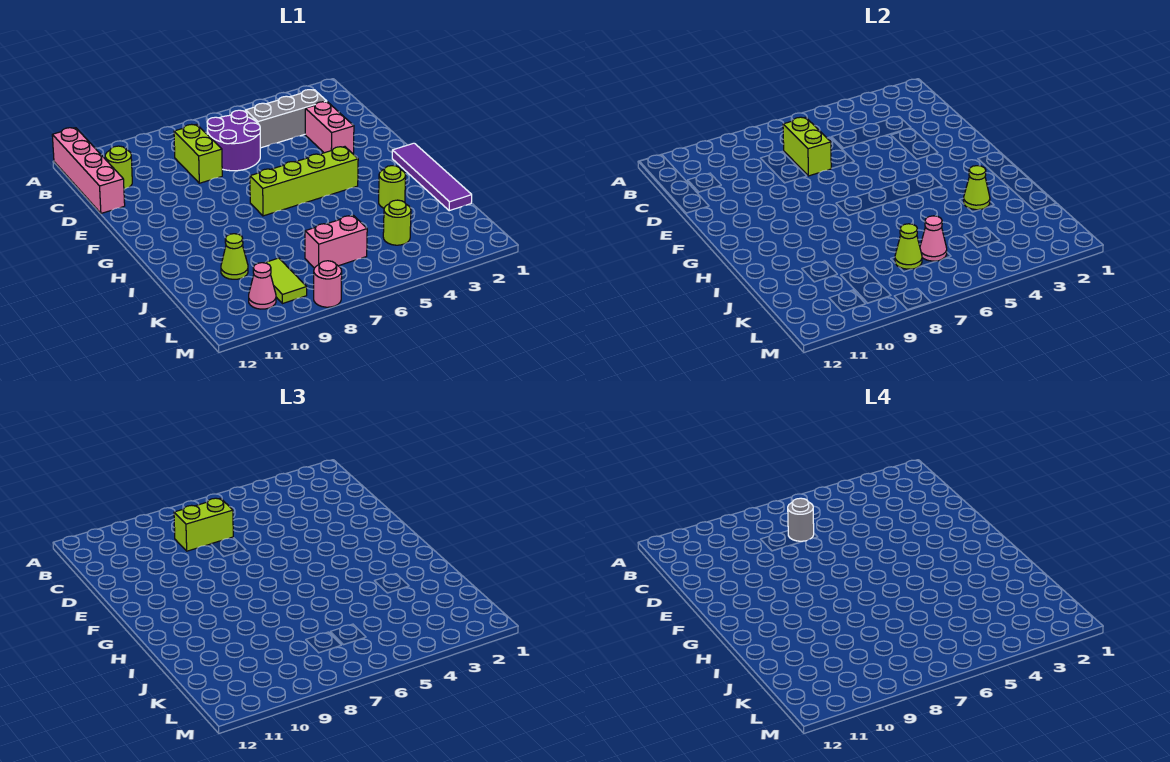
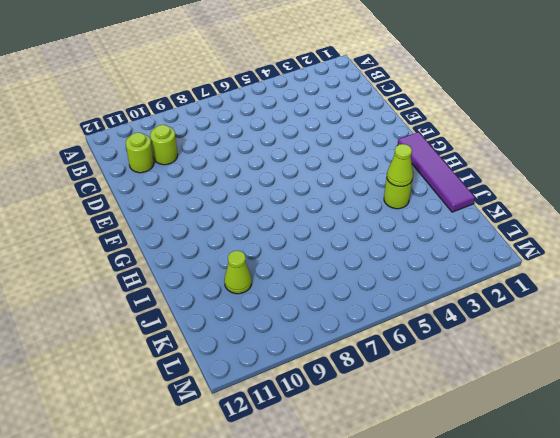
lime round brick C10 level 1 -> lime round brick K4 level 1
none -> pink brick A12:D12 level 1
none -> grey brick C3:C5 level 1
none -> purple round brick C6:D7 level 1

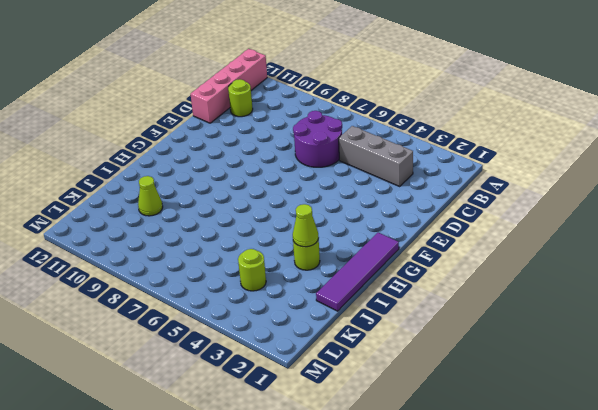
none -> lime brick C8:D8 level 1
none -> pink brick D3:E3 level 1
none -> lime brick G4:G7 level 1

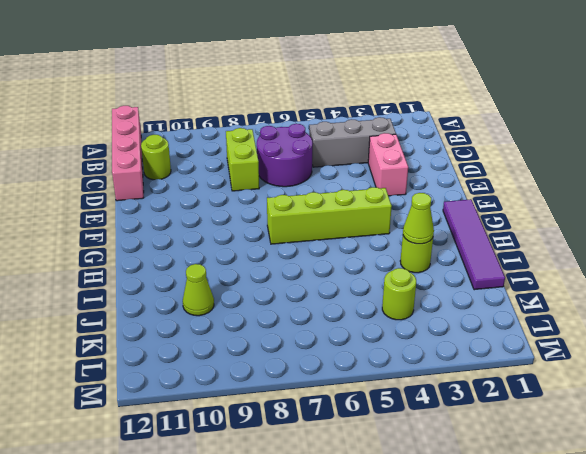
none -> pink brick K6:K7 level 1
none -> lime tile K9:L9 level 1
none -> pink cone L10 level 1

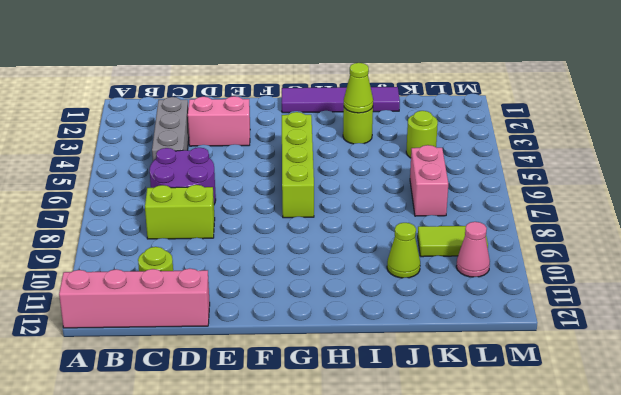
none -> pink round brick M8 level 1
none -> lime brick C7:D7 level 2
none -> pink cone K6 level 2

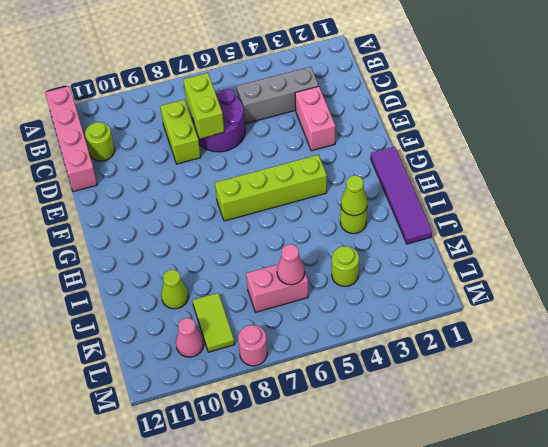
none -> lime cone K7 level 2
none -> lime brick C7:C8 level 3
none -> grey round brick C7 level 4

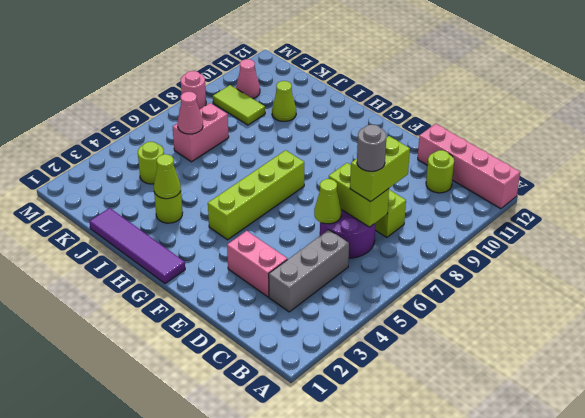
lime cone D6 level 2 -> lime cone K7 level 2

